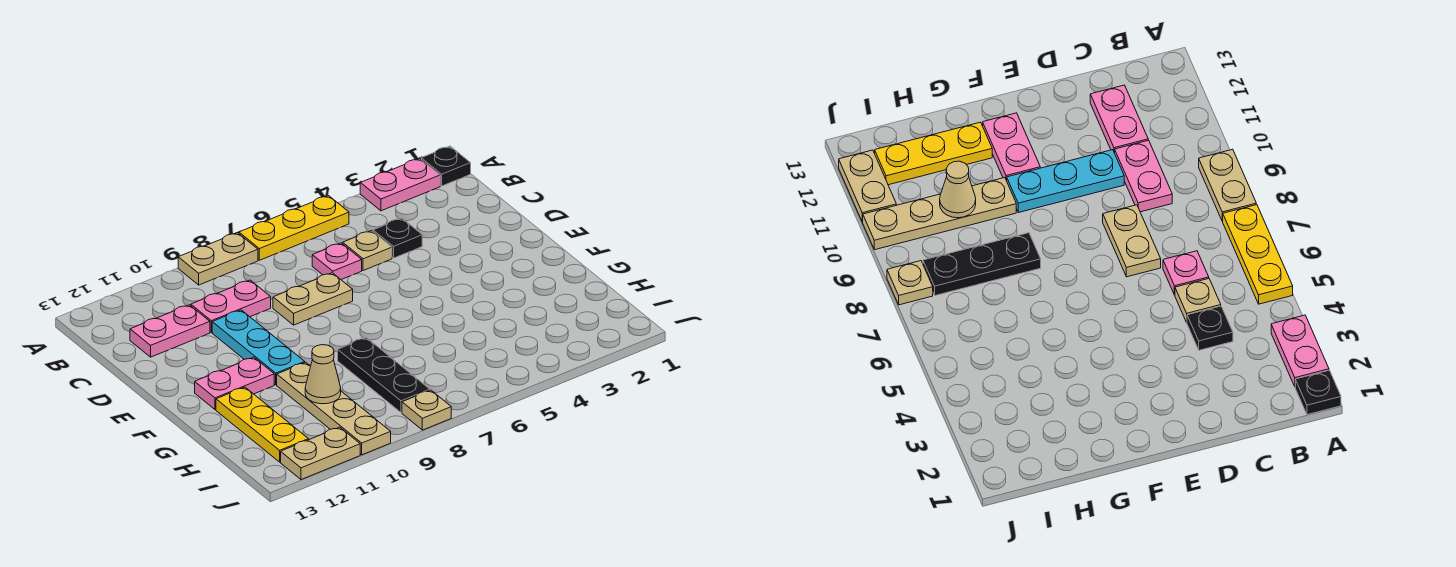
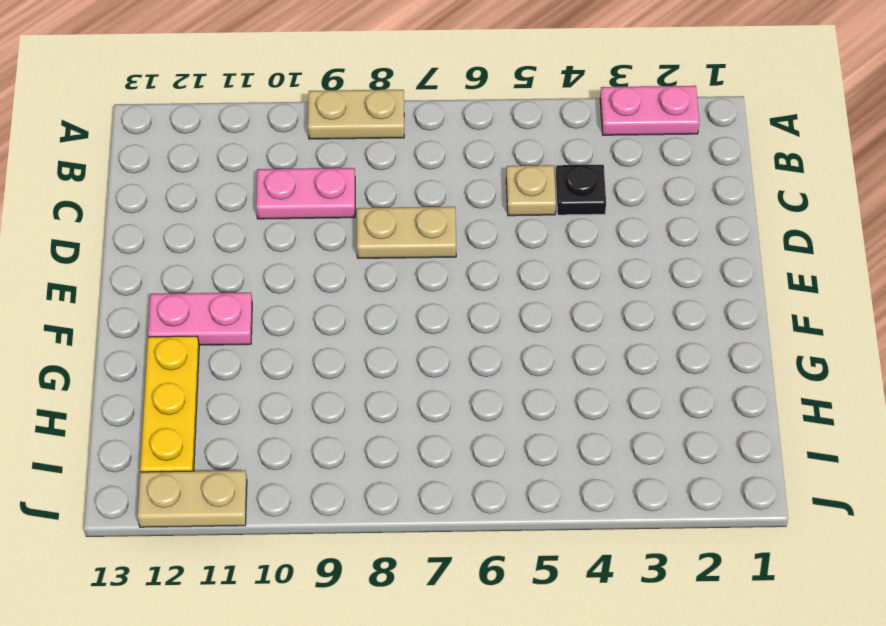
none -> black plate A1 level 1
none -> yellow plate A5:A7 level 1
none -> pink plate C6 level 1

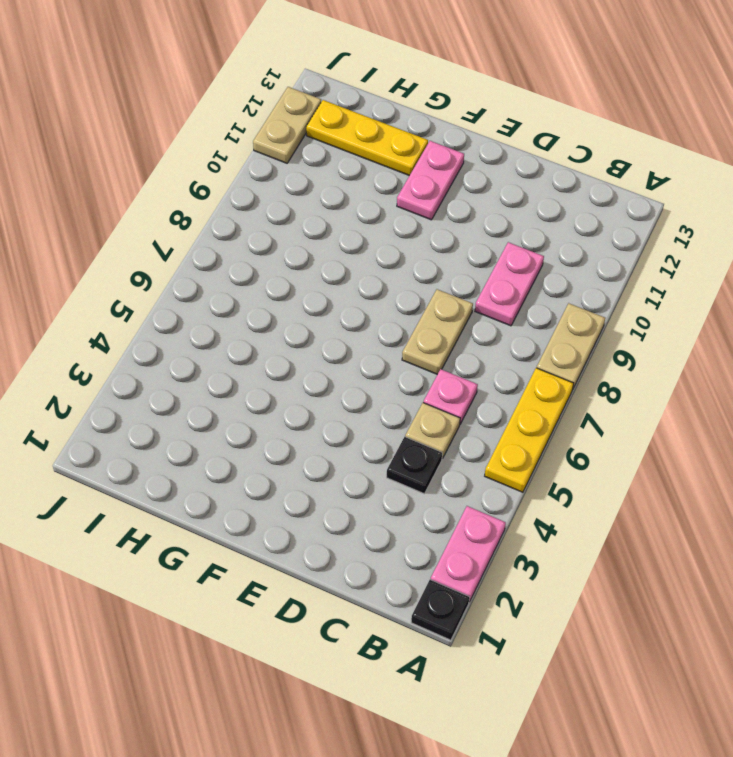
none -> pink plate C11:C12 level 1
none -> cyan plate D10:F10 level 1
none -> black plate G8:I8 level 1

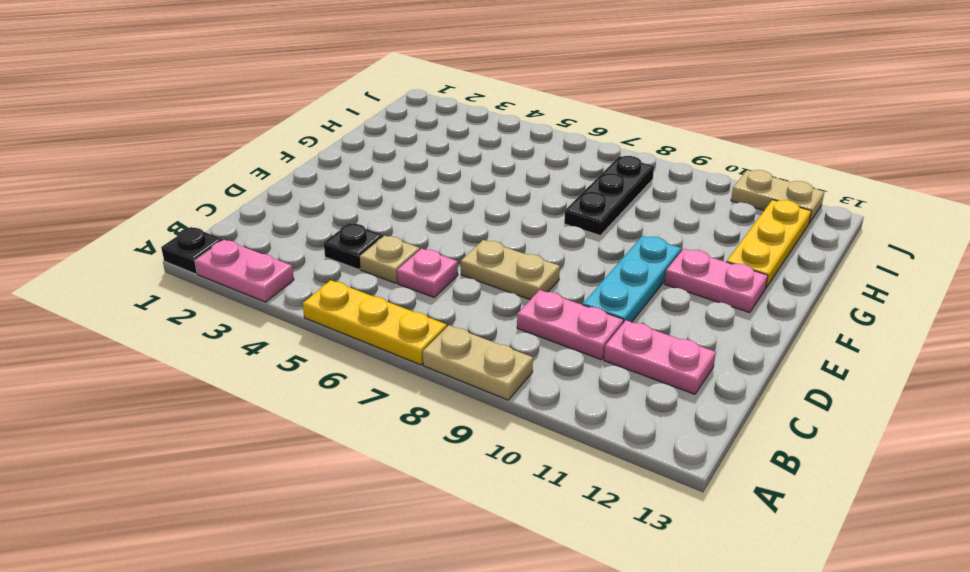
none -> tan plate G10:J10 level 1
none -> tan plate J8 level 1
none -> tan cone H10 level 2

